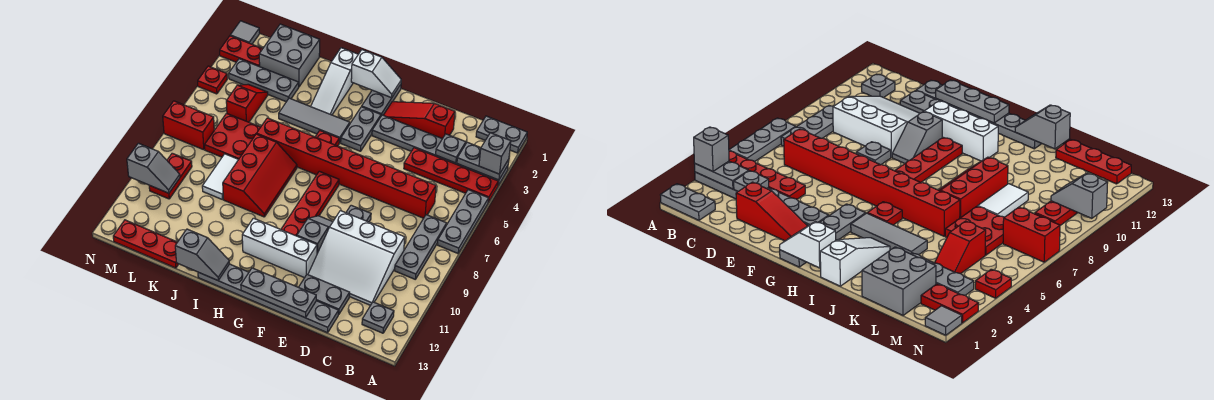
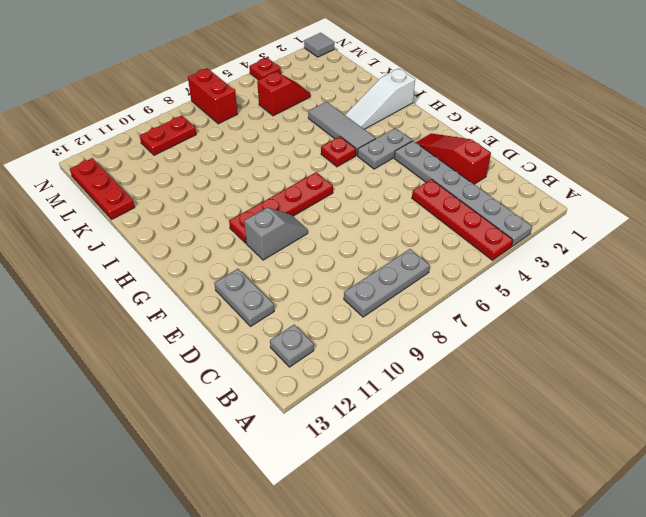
none -> grey plate A1:B1 level 1
none -> grey plate A5:A7 level 1
none -> red brick C6:J6 level 1
none -> white slope C9:E11 level 1 top 9

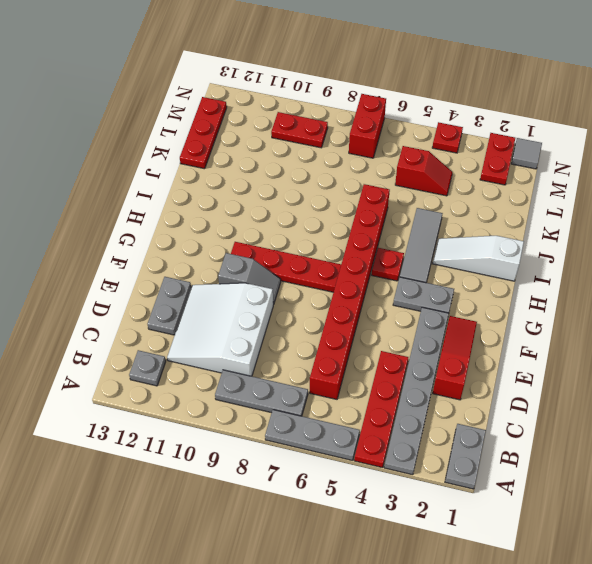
none -> grey plate D13:I13 level 1
none -> grey plate E8 level 1
none -> white brick F11:H11 level 1
none -> grey plate G1:G2 level 1

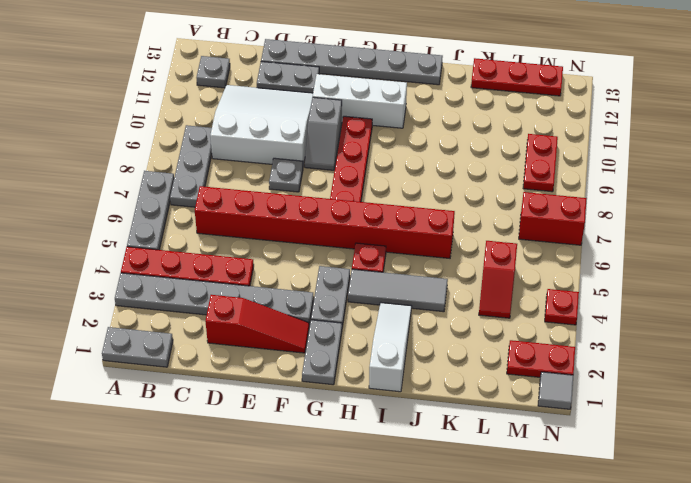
none -> red slope I7:J9 level 1 top J
none -> grey brick K1:L2 level 1
none -> grey plate K3:M3 level 1
none -> red plate K6:L7 level 1

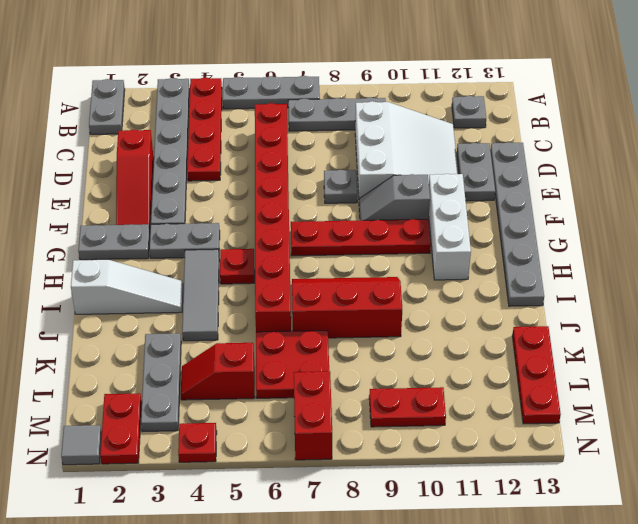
none -> grey brick K1:L2 level 1
none -> white tile K8:K9 level 1
none -> grey plate A3:B3 level 2
none -> grey plate C3 level 2

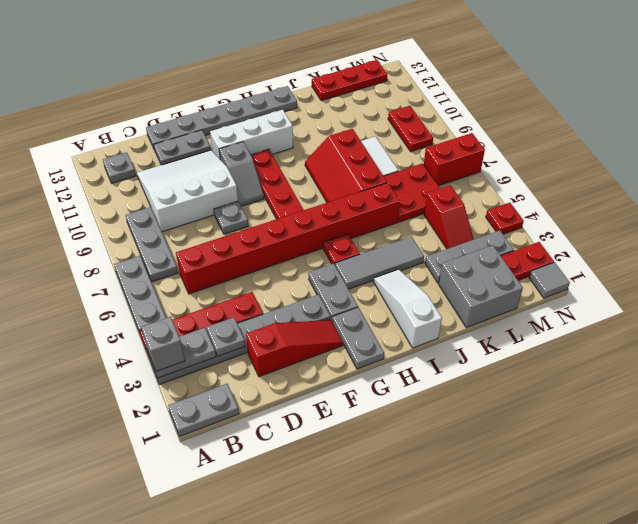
none -> grey plate E13:G13 level 2
none -> white slope G1:H1 level 2 top H
none -> grey slope I13:J13 level 2 top J
none -> grey slope M10:N10 level 2 top N

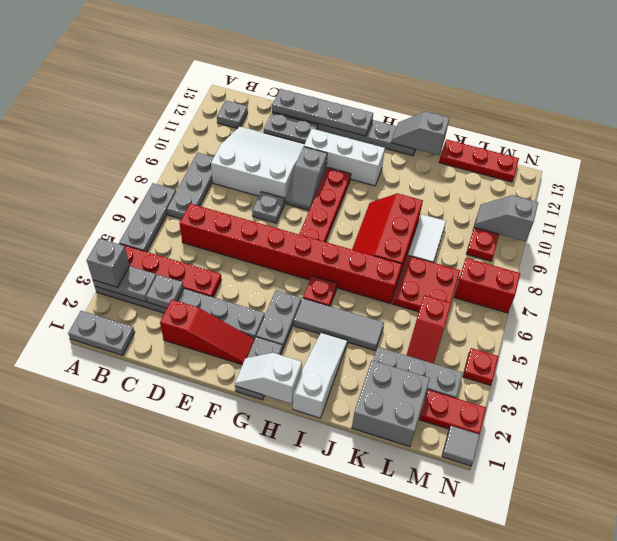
grey plate D13:G13 level 2 -> grey plate E13:G13 level 2

